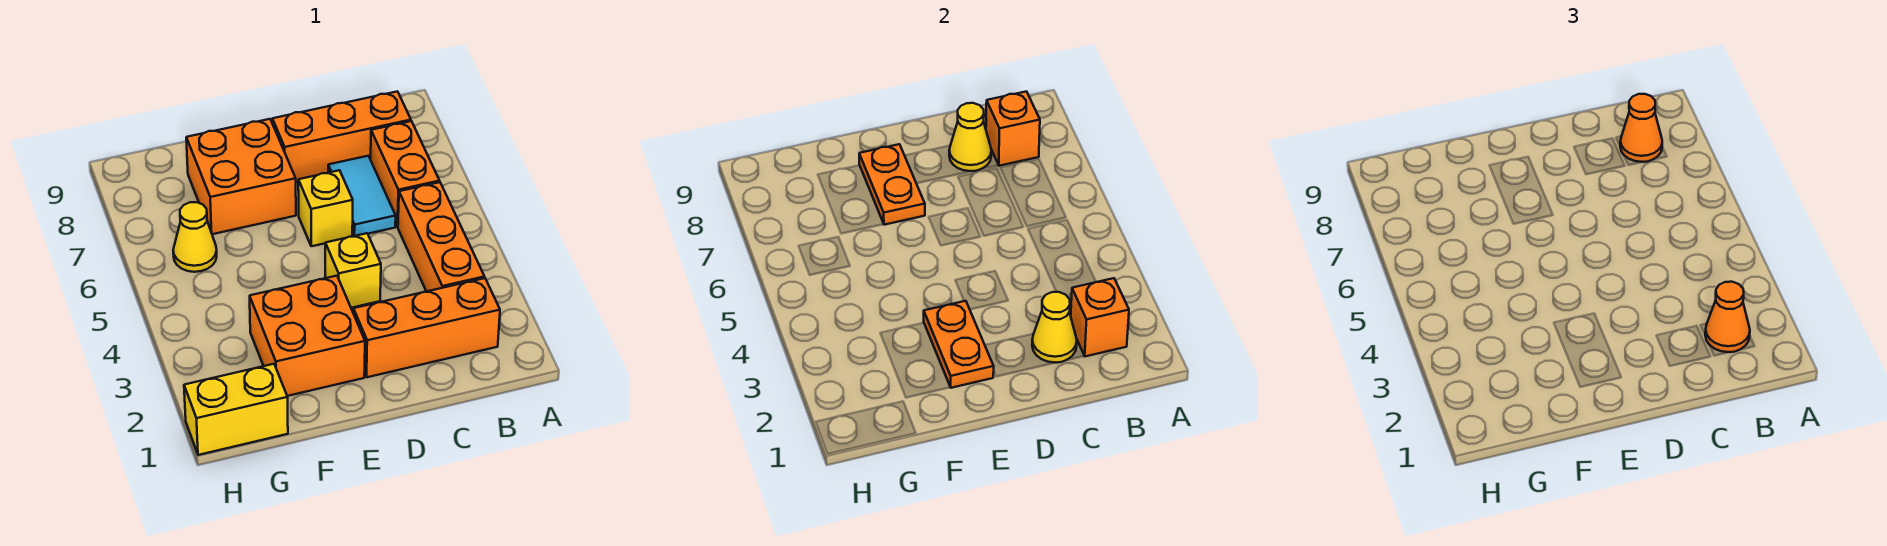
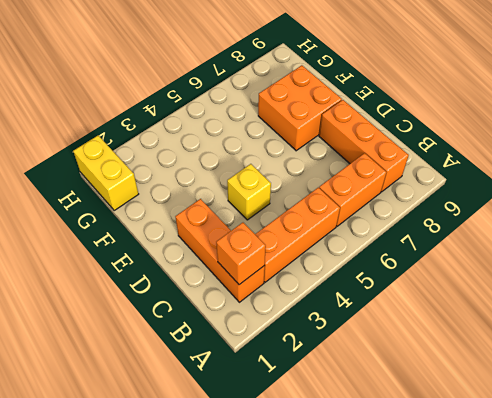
none -> cyan tile C6:C7 level 1
none -> yellow brick D6 level 1
none -> orange brick E2:F3 level 1

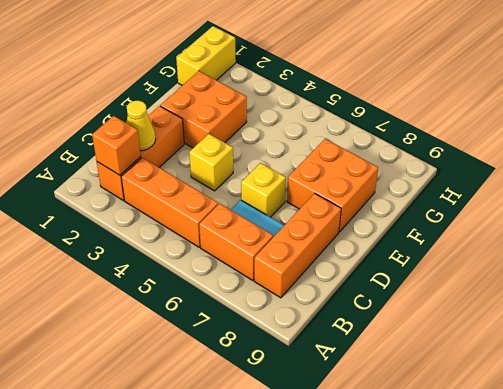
none -> yellow cone G6 level 1
none -> orange brick B8 level 2
none -> yellow cone C8 level 2

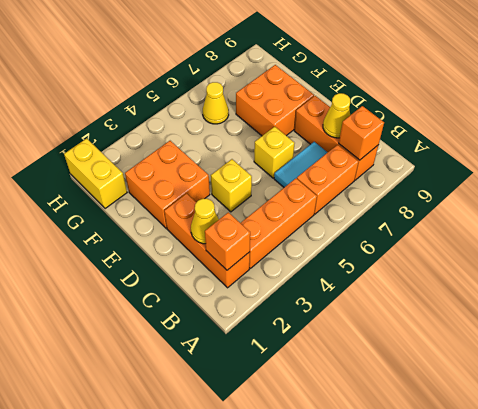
none -> orange plate E2:E3 level 2
none -> orange plate E7:E8 level 2
none -> orange cone B2 level 3

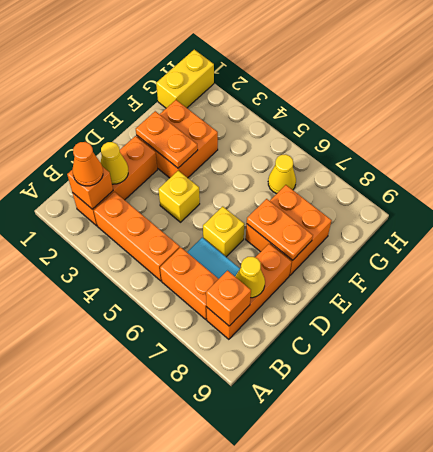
none -> orange cone B8 level 3

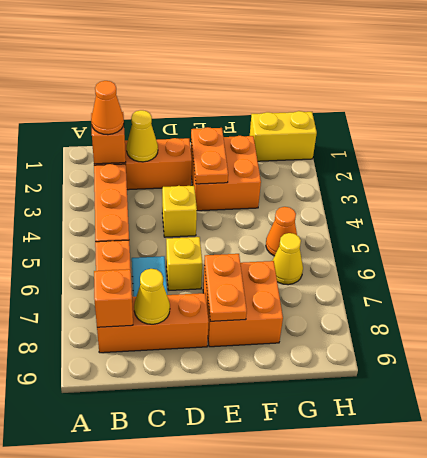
orange cone G5 level 1 -> orange cone B8 level 3

